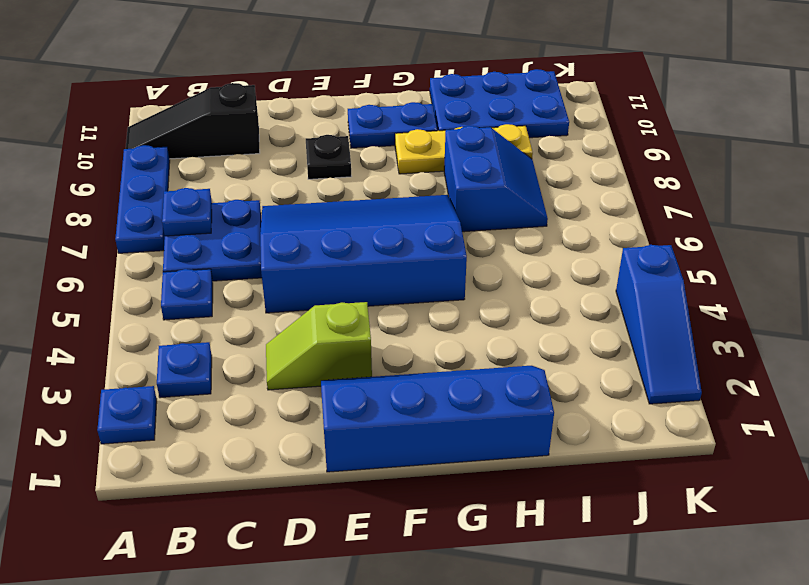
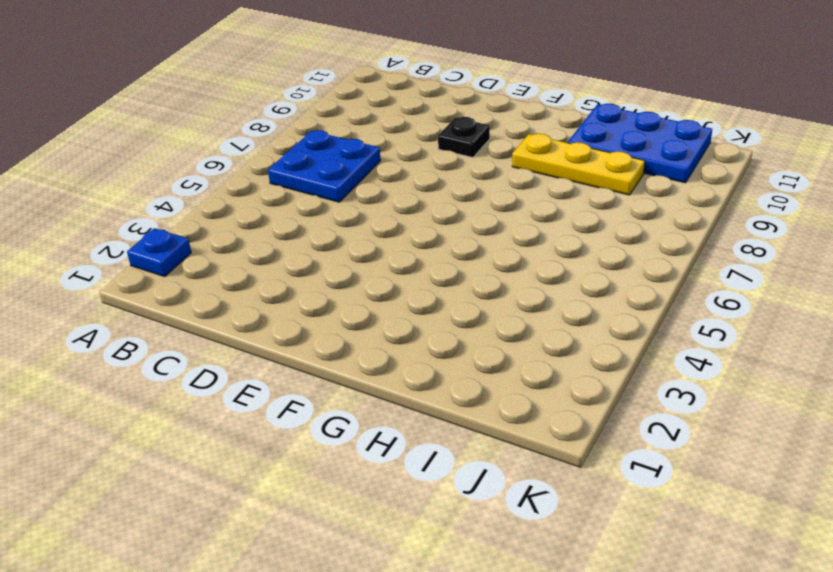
none -> blue plate A7:A9 level 1
none -> black slope A10:C10 level 1 top C
none -> blue plate B3 level 1

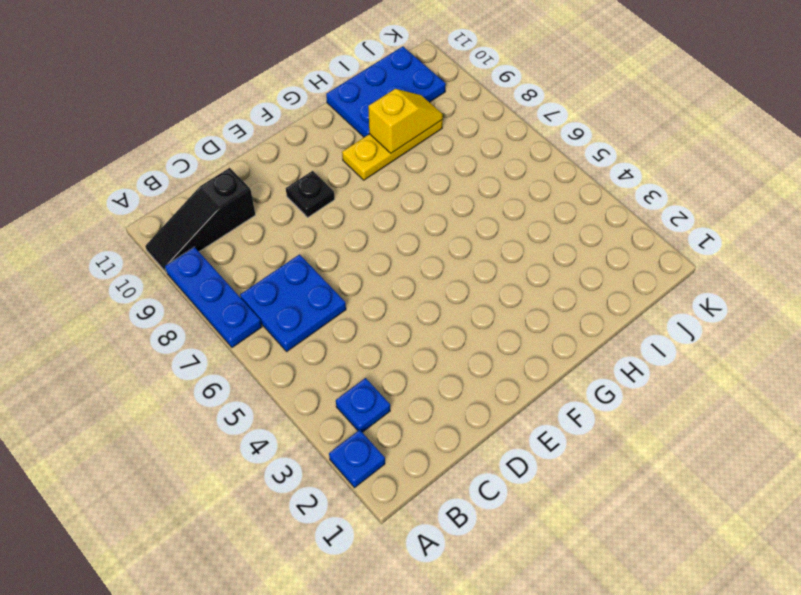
yellow slope H9:I9 level 2 top H -> none
none -> blue plate B5 level 1
none -> lime slope D3:E3 level 1 top E
none -> blue slope D5:G7 level 1 top 5

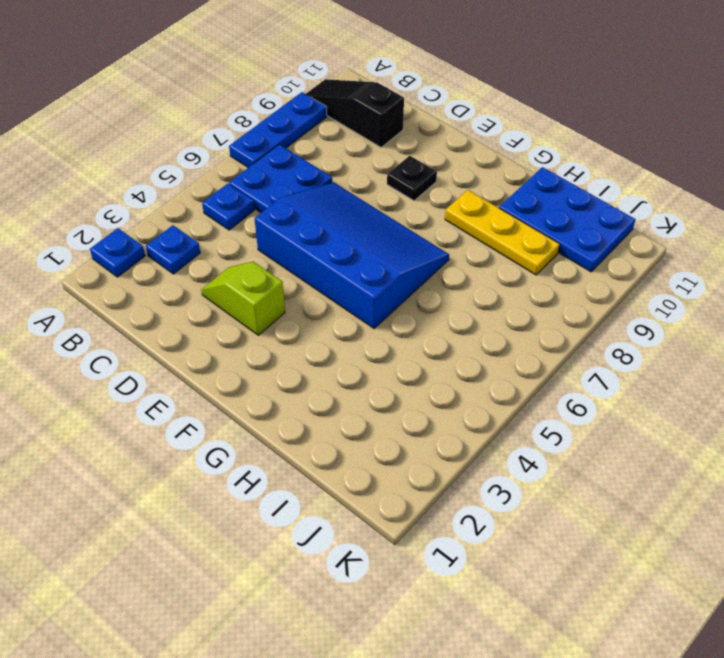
none -> blue slope E1:H2 level 1 top 1
none -> blue plate F10:G10 level 1
none -> blue slope H7:I8 level 1 top H

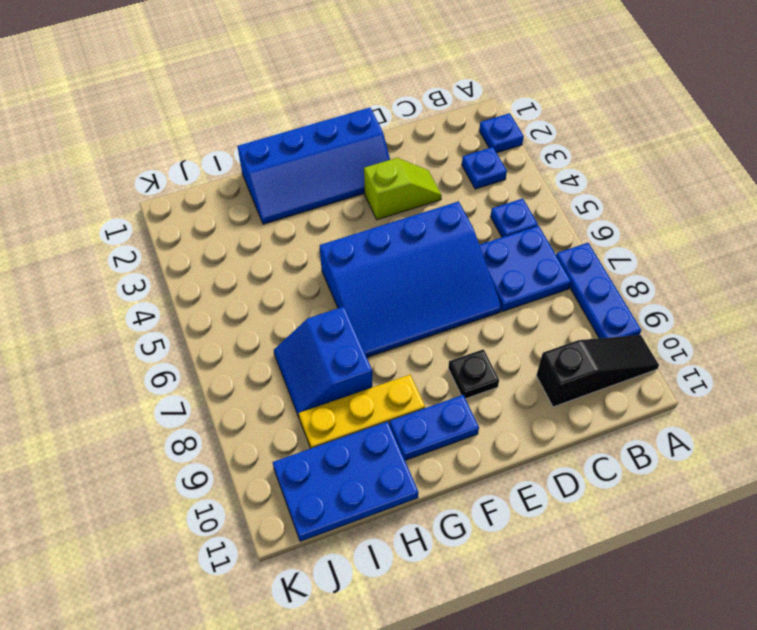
none -> blue slope K2:K4 level 1 top 4
none -> blue plate B7 level 2

